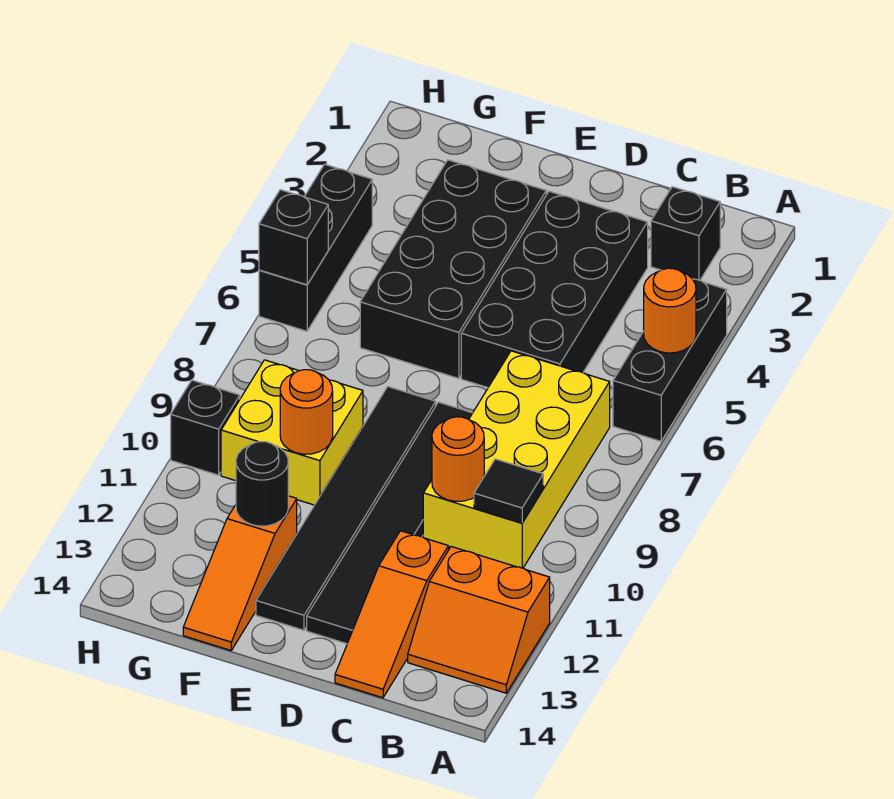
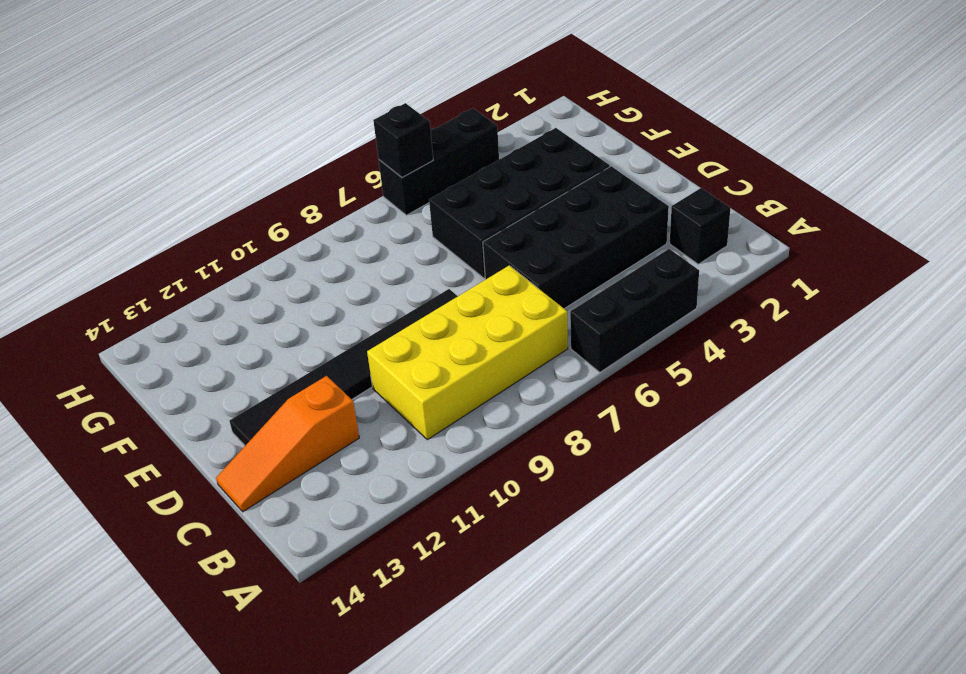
none -> orange slope A12:B13 level 1 top 12
none -> black tile E8:E13 level 1
none -> yellow brick F9:G10 level 1

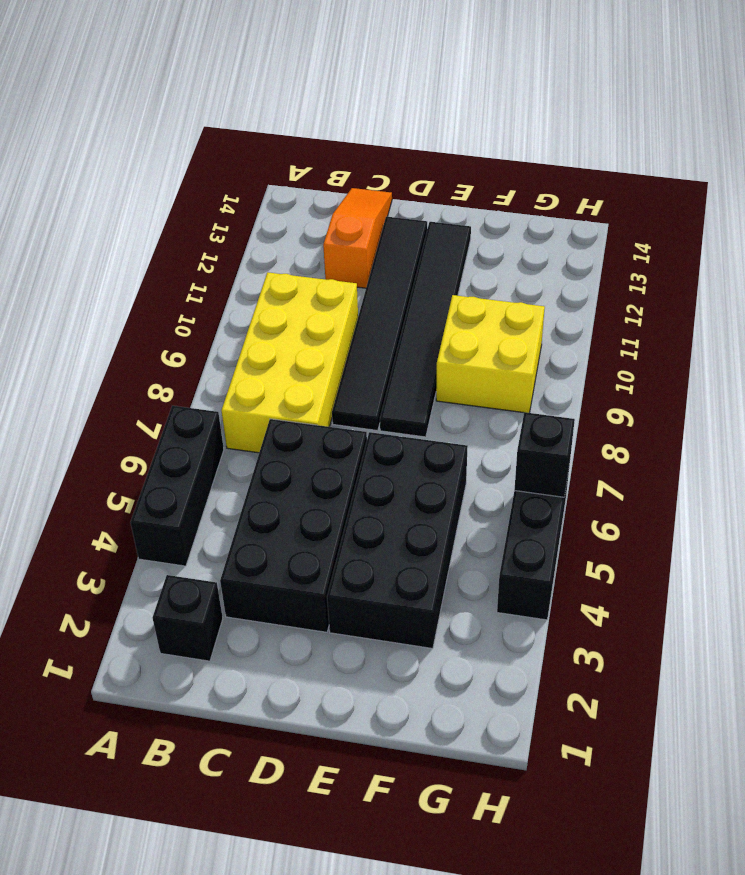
none -> orange slope A12:B13 level 1 top 12
none -> orange slope F12:F14 level 1 top 12
none -> black brick H10 level 1

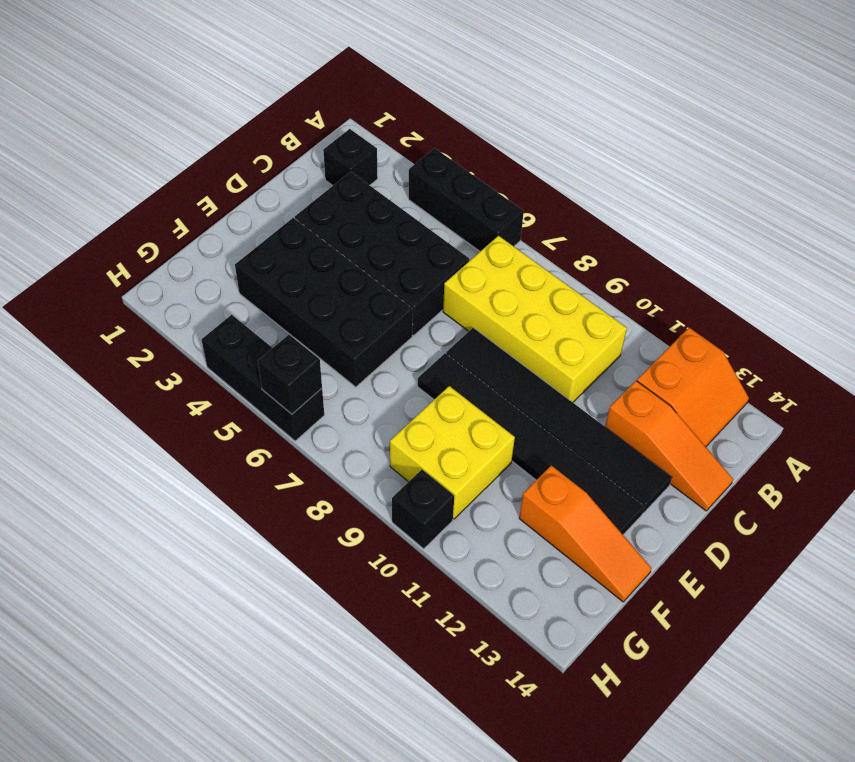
none -> orange round brick A5 level 2
none -> black tile B10 level 2
none -> orange round brick C10 level 2

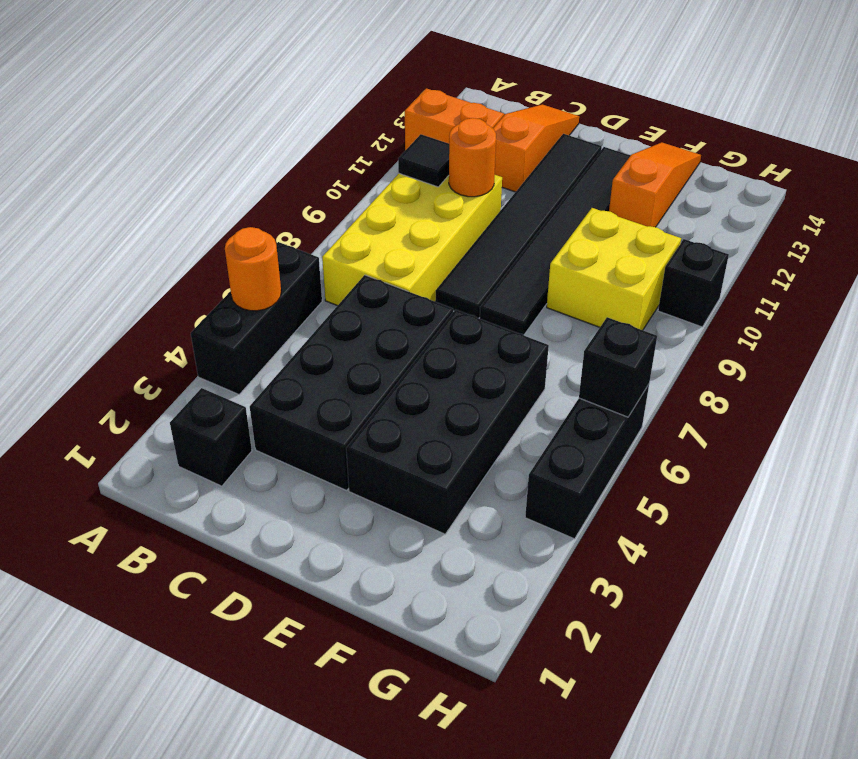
none -> orange round brick F10 level 2
none -> black round brick F12 level 2

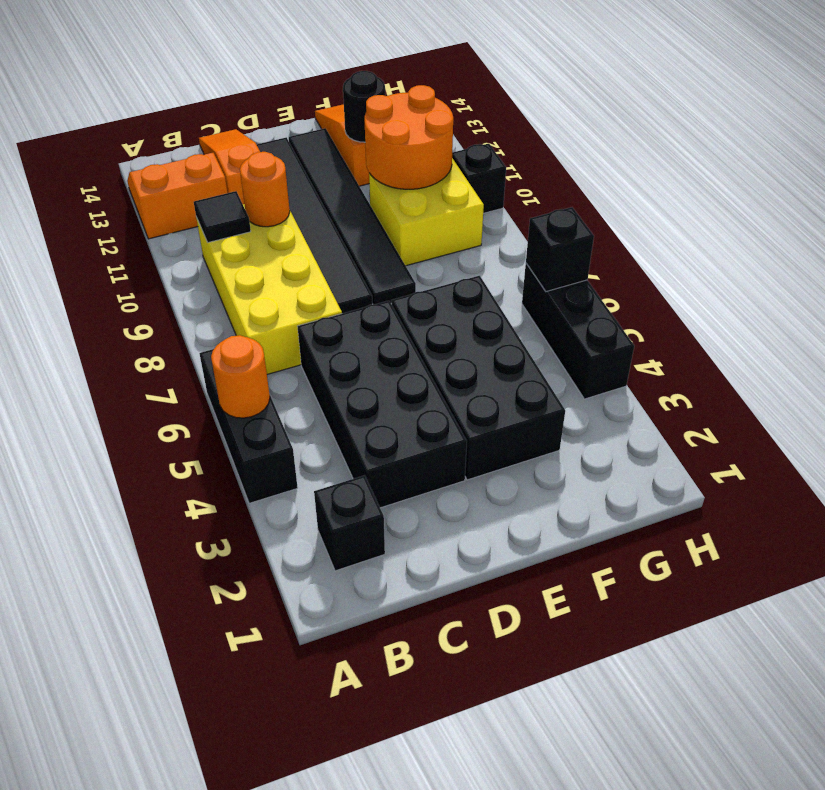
orange round brick F10:G11 level 2 -> orange round brick F10 level 2

